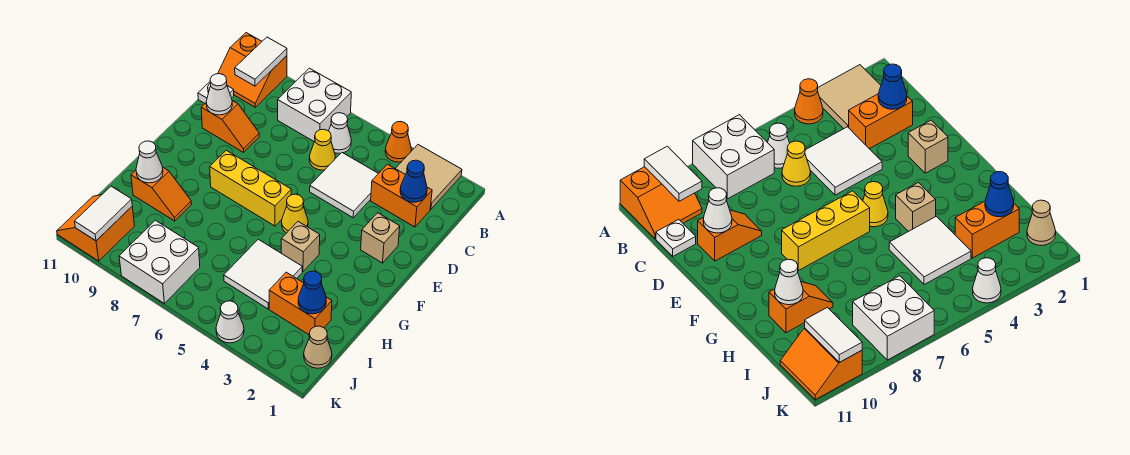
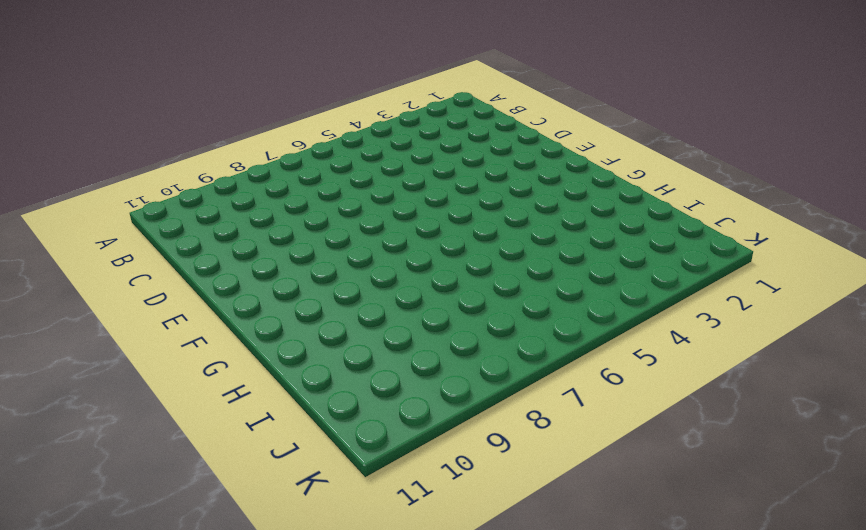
none -> tan tile A2:B3 level 1
none -> orange cone A4 level 1
none -> white brick A7:B8 level 1

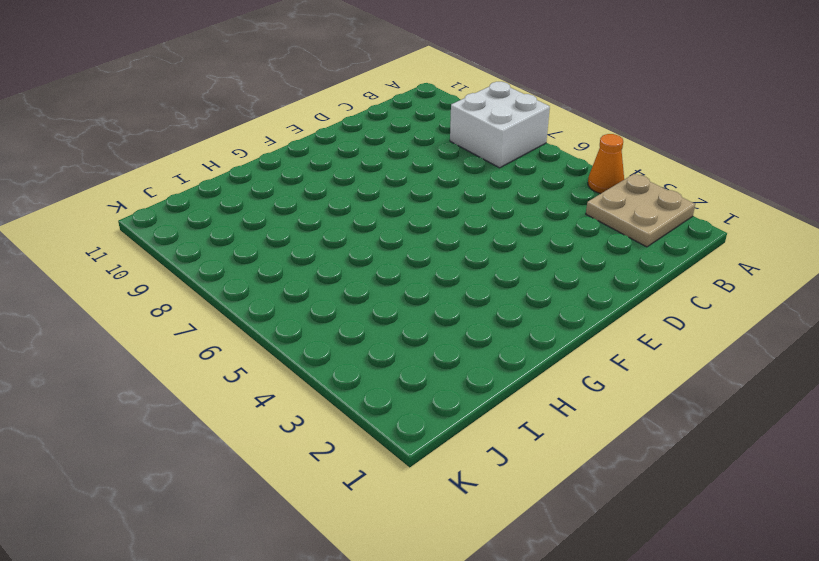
tan plate A2:B3 level 1 -> tan tile A2:B3 level 1
none -> orange slope A10:B11 level 1 top A
none -> white cone B6 level 1
none -> orange brick C2:C3 level 1

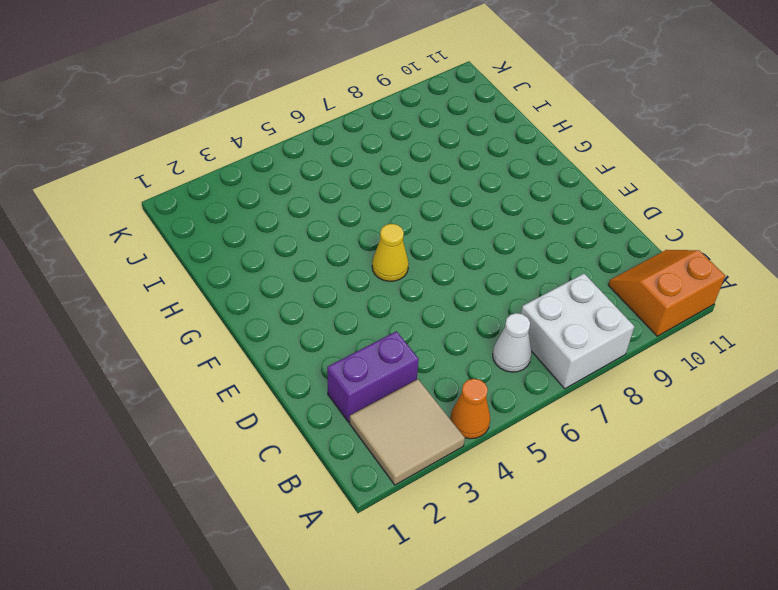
purple brick C2:C3 level 1 -> orange brick C2:C3 level 1
none -> white tile C4:D5 level 1
none -> yellow cone C6 level 1
none -> white plate C11 level 1

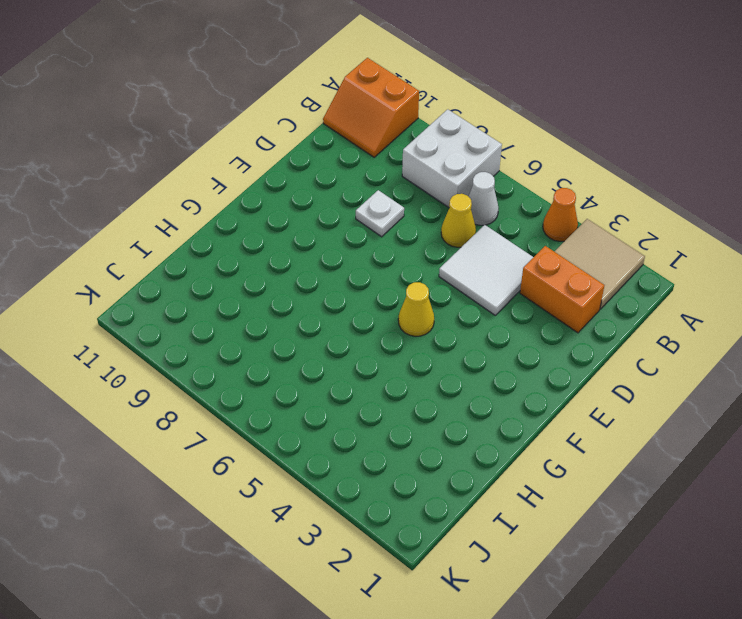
white plate D8 level 1 -> white plate C11 level 1
none -> orange slope D9:D10 level 1 top 10
none -> tan brick E2 level 1
none -> yellow brick F6:F8 level 1

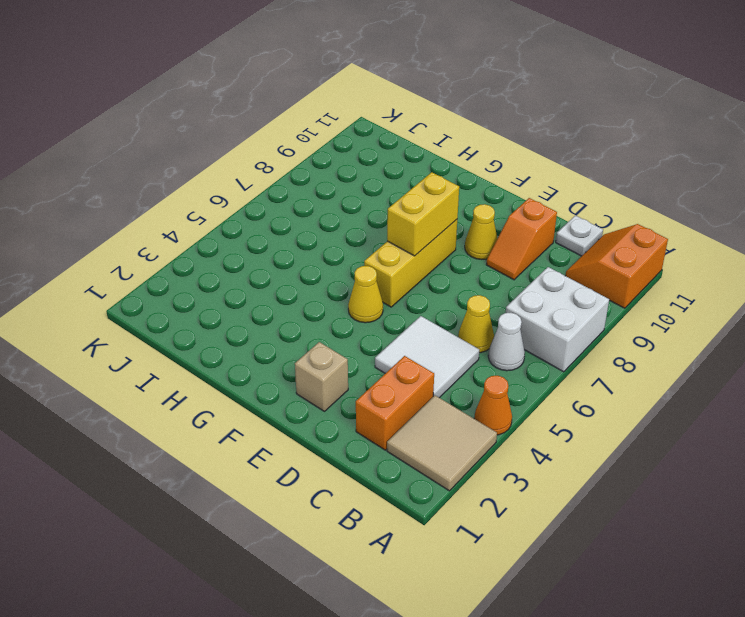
yellow cone E9 level 1 -> none
yellow brick F7:F8 level 2 -> none
none -> tan brick G4 level 1
none -> white tile H4:I5 level 1
none -> orange slope H9:H10 level 1 top 10

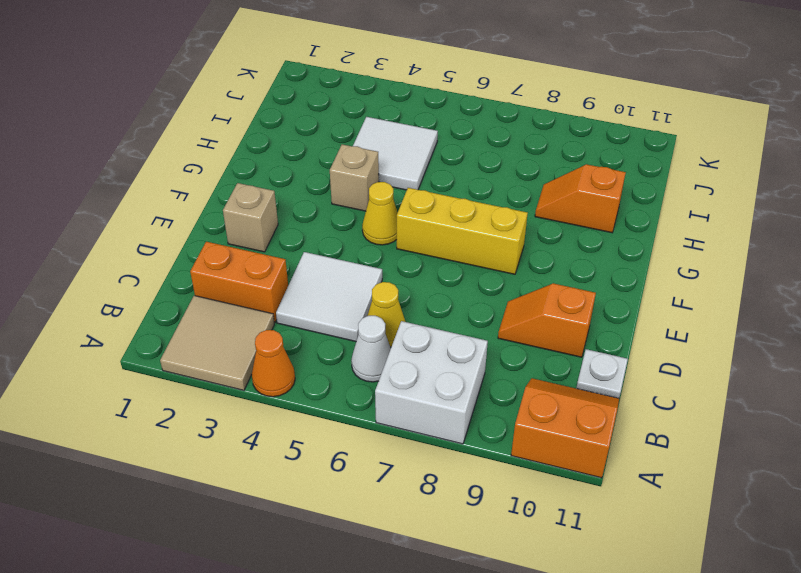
none -> orange brick I2:I3 level 1
none -> tan cone J1 level 1
none -> white brick J7:K8 level 1

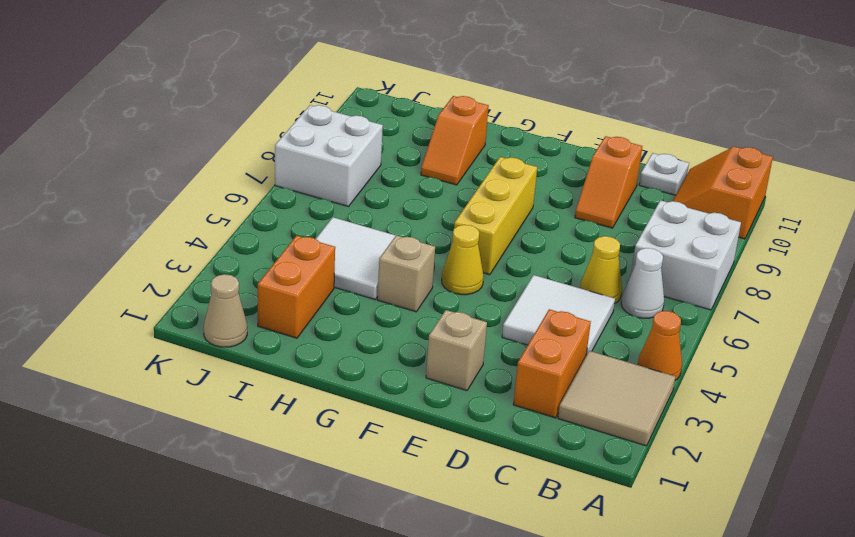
none -> orange slope J10:K11 level 1 top 10
none -> white cone K4 level 1
none -> white tile A10:B10 level 2

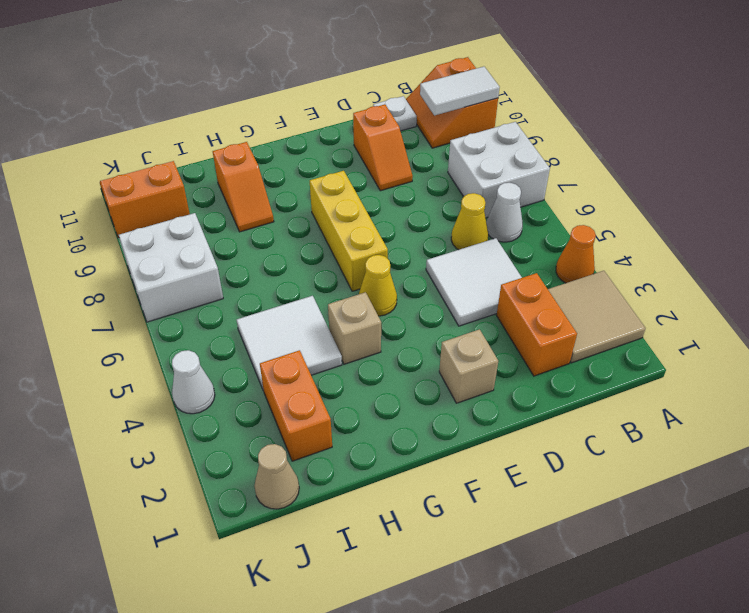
none -> blue cone C2 level 2
none -> white cone D10 level 2
none -> white cone H10 level 2

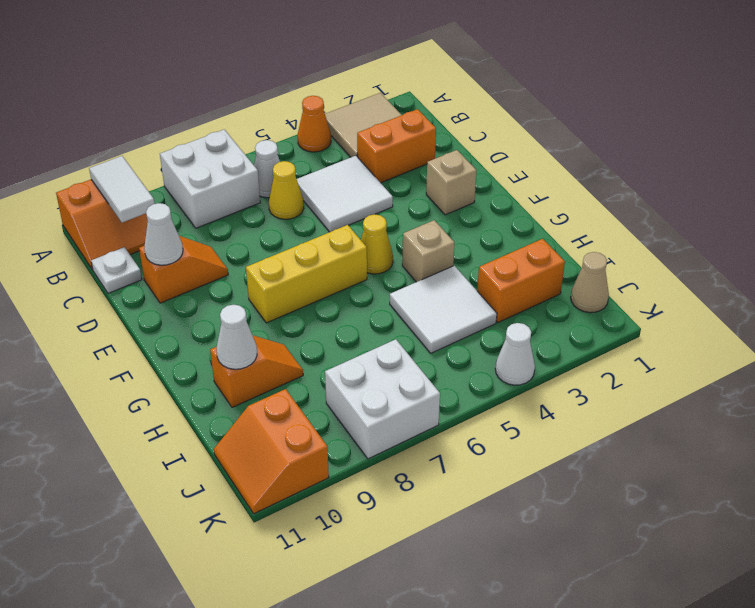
none -> blue cone C2 level 2
none -> blue cone I2 level 2
none -> white tile J10:K10 level 2

